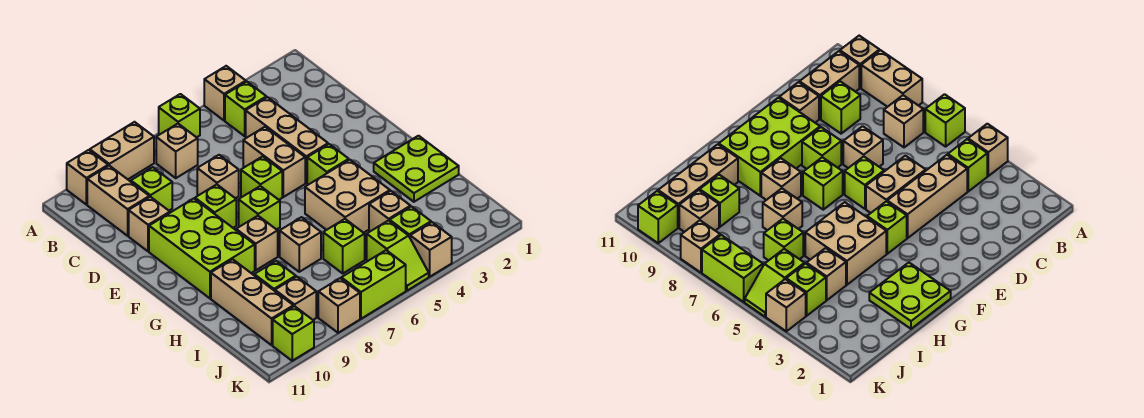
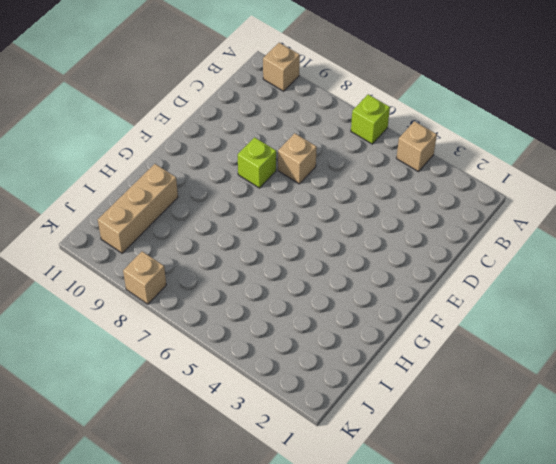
none -> tan brick A8:A9 level 1
none -> lime brick B4 level 1
none -> tan brick B7 level 1
none -> tan brick B10:C10 level 1

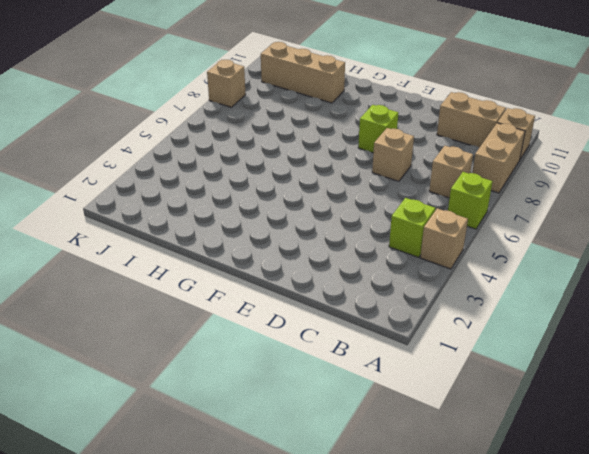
none -> tan brick C4:E4 level 1
none -> lime brick C9 level 1
none -> tan brick D5:E5 level 1
none -> tan brick D10 level 1

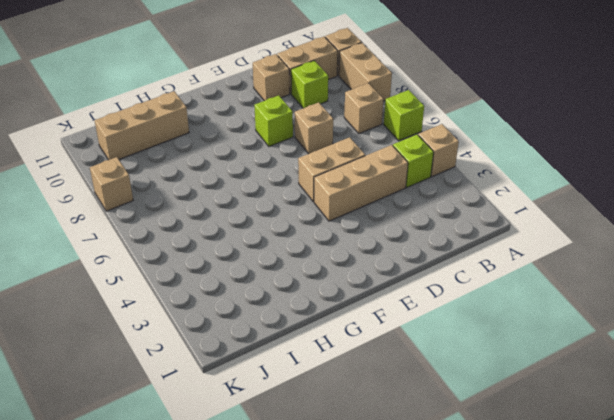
none -> lime brick E6 level 1
none -> lime brick E9:G10 level 1
none -> lime brick F4 level 1
none -> lime brick F7 level 1

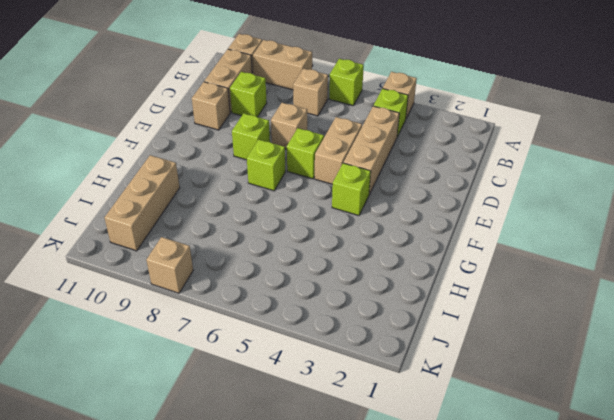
none -> lime brick E9:G10 level 1
none -> lime plate G1:H2 level 1
none -> tan brick G4:H5 level 1
none -> tan brick G8 level 1

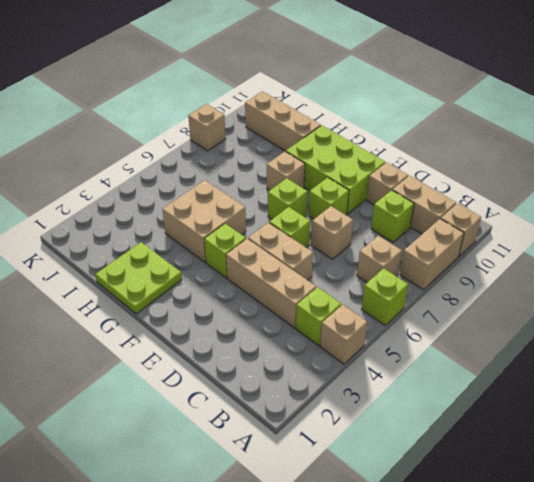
none -> tan brick H7 level 1
none -> tan brick I4 level 1
none -> lime brick I6 level 1
none -> lime brick I9 level 1

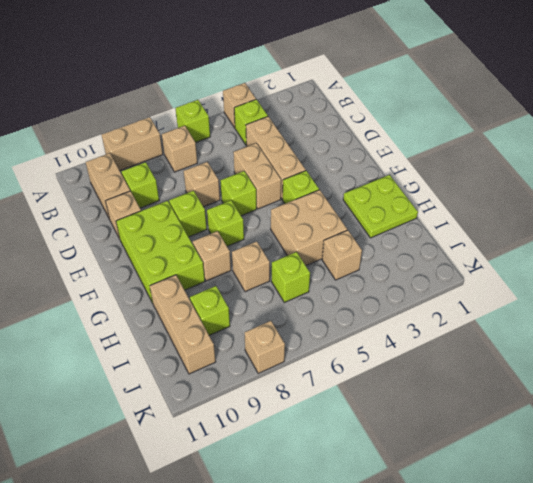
none -> tan brick A10 level 1
none -> lime brick J4 level 1
none -> lime slope J5:K5 level 1 top J
none -> tan brick J9 level 1

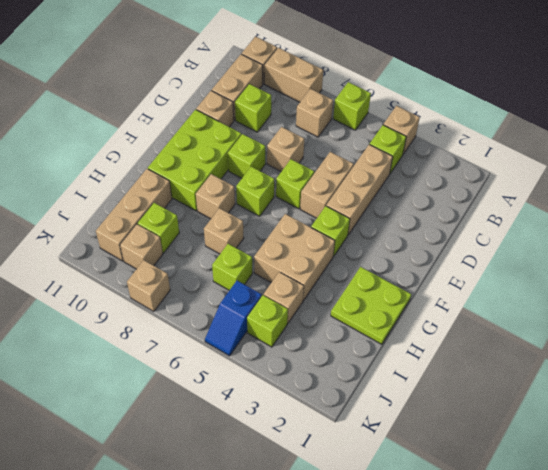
blue slope J5:K5 level 1 top J -> lime slope J5:K5 level 1 top J
none -> tan brick K4 level 1
none -> lime brick K6:K7 level 1
none -> lime brick K10 level 1

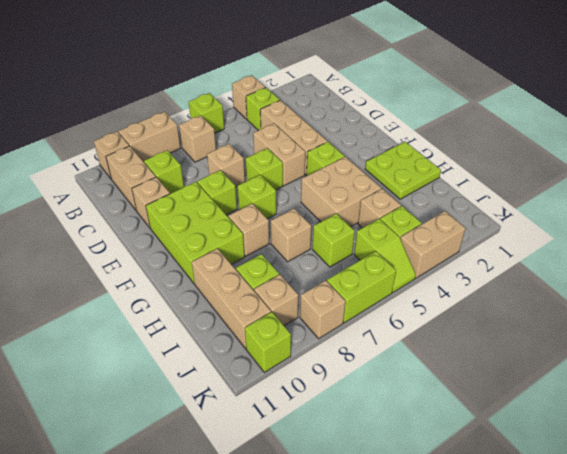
tan brick K3:K4 level 1 -> tan brick K4 level 1

